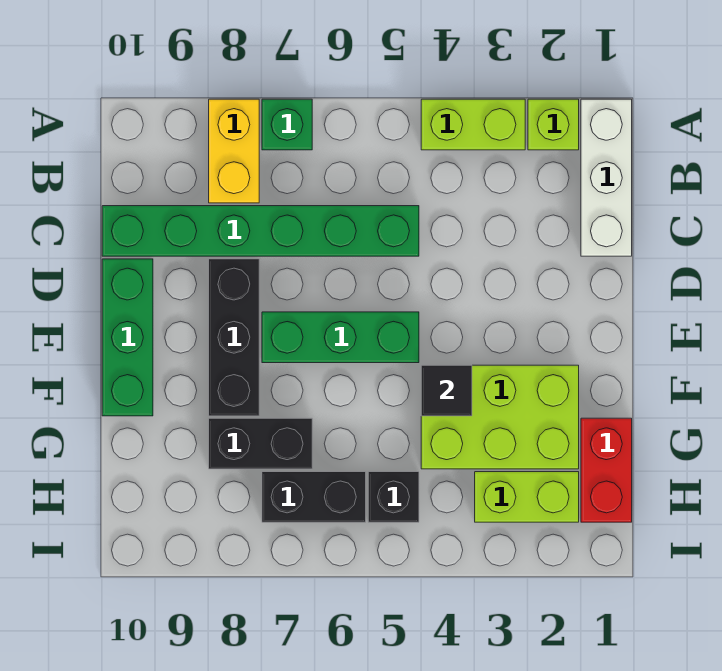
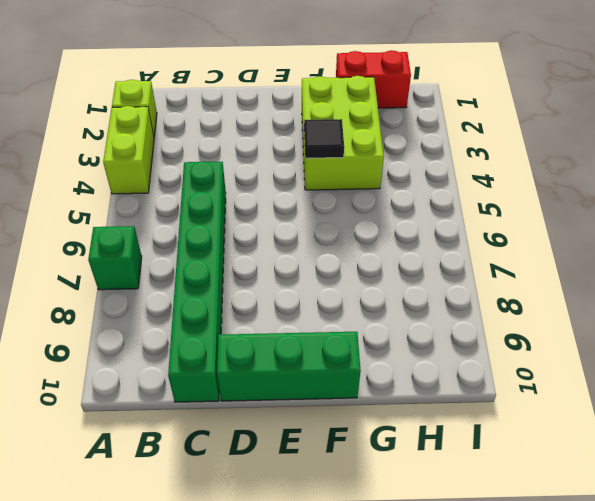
none -> white brick A1:C1 level 1
none -> yellow brick A8:B8 level 1
none -> black brick D8:F8 level 1

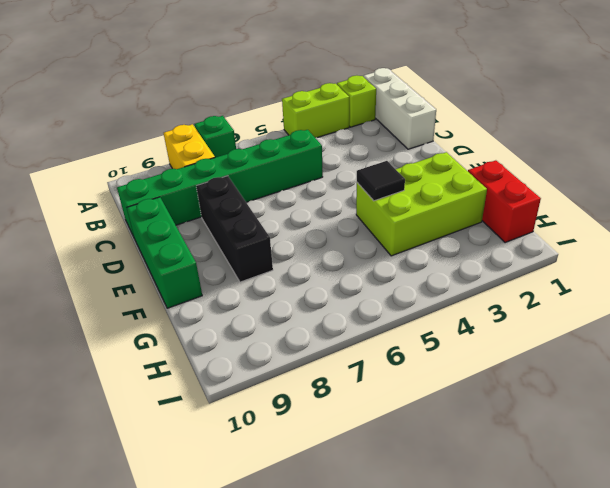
none -> green brick E5:E7 level 1
none -> black brick G7:G8 level 1
none -> lime brick H2:H3 level 1

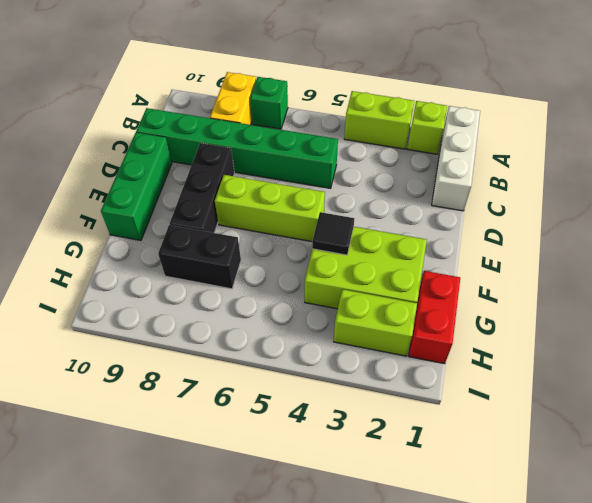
lime brick E5:E7 level 1 -> green brick E5:E7 level 1
none -> black brick H5 level 1
none -> black brick H6:H7 level 1

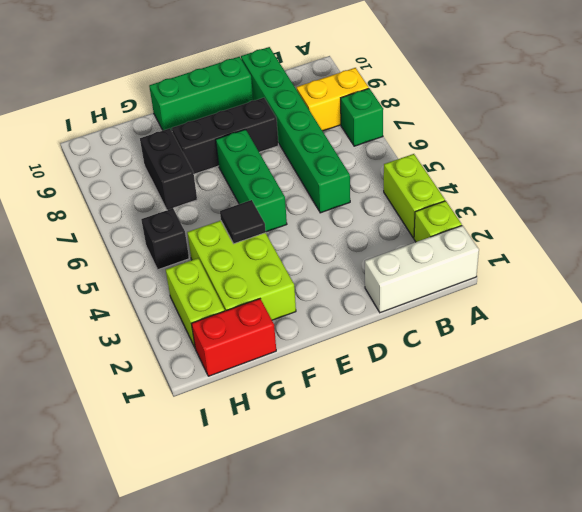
none -> black brick H6:H7 level 1

